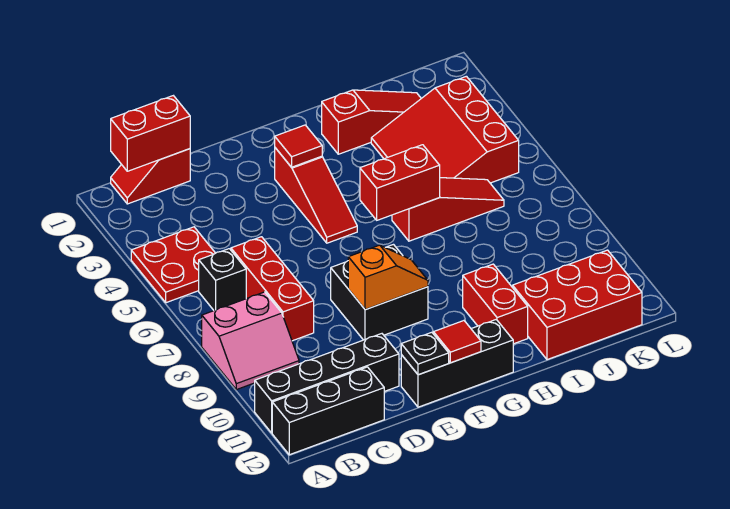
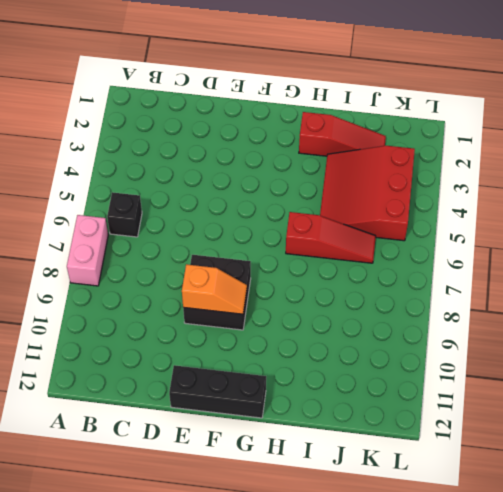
pink brick A7:A8 level 1 -> pink slope A8:B9 level 1 top 8
none -> red plate A4:B5 level 1
none -> black brick A11:D11 level 1
none -> black brick A12:C12 level 1

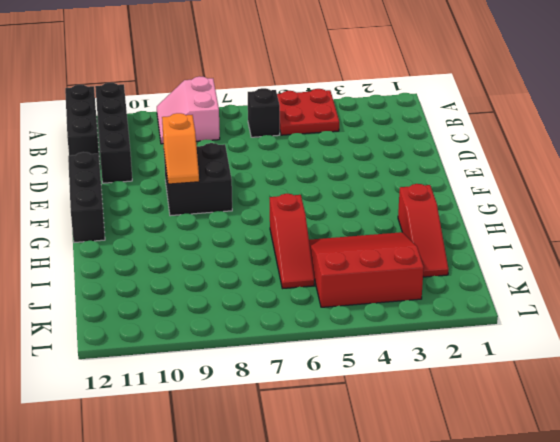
none -> red slope B1:C1 level 1 top C
none -> red brick C6:C8 level 1
none -> red slope F3:F5 level 1 top 3

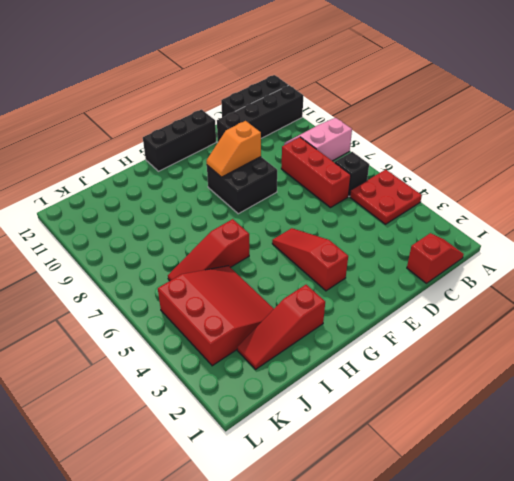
none -> red brick H10:H11 level 1
none -> red brick I11:K12 level 1
none -> red brick B1:C1 level 2

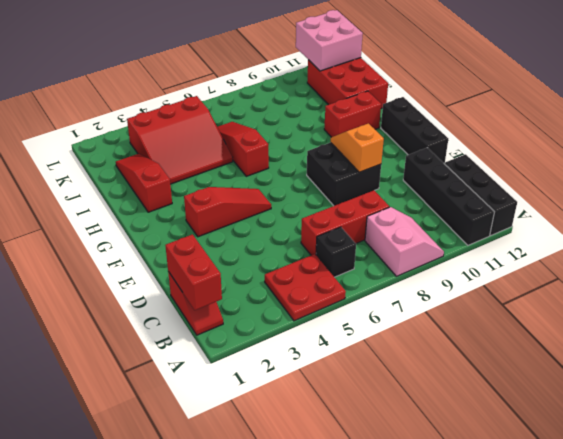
pink brick K11:L12 level 2 -> none
none -> black plate E12 level 2
none -> red tile F3 level 2
none -> red tile F12 level 2

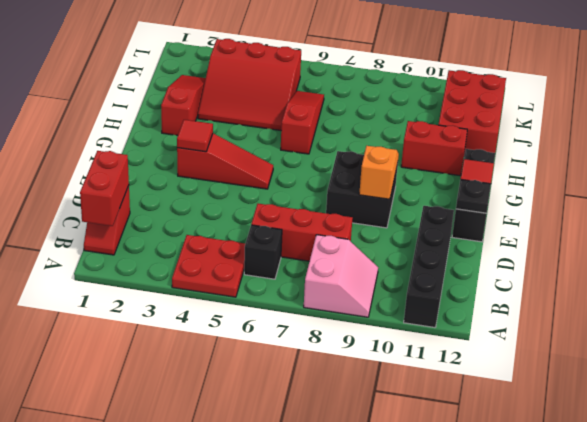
none -> black brick A12:C12 level 1
none -> red brick G6:H6 level 2

